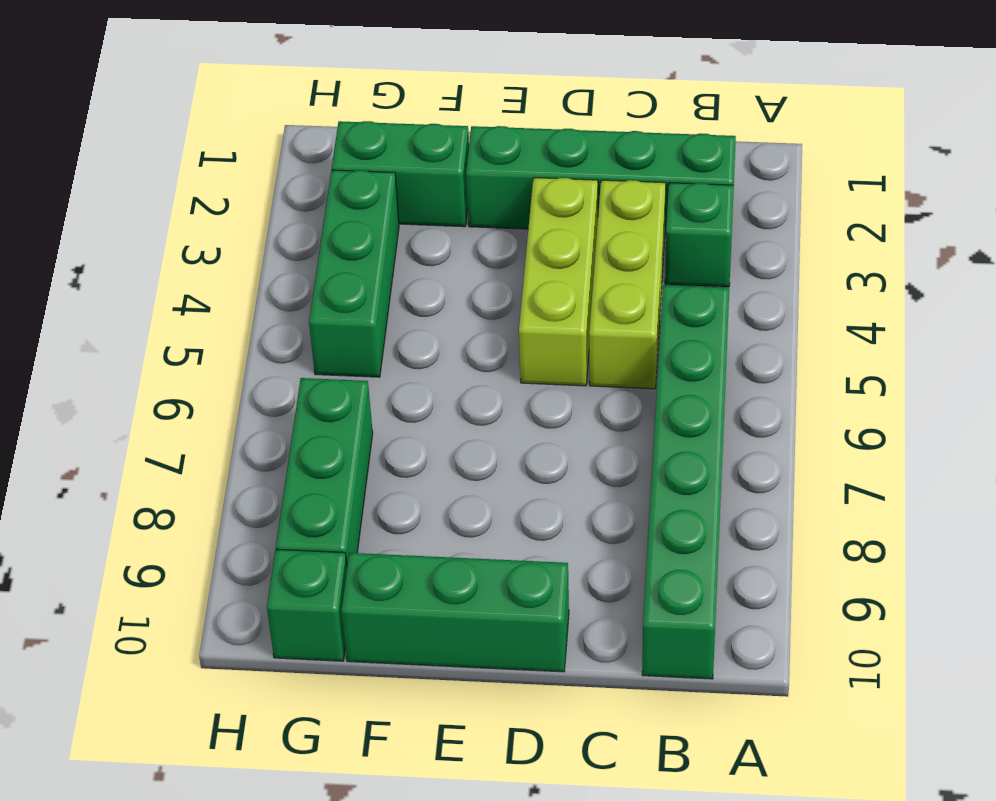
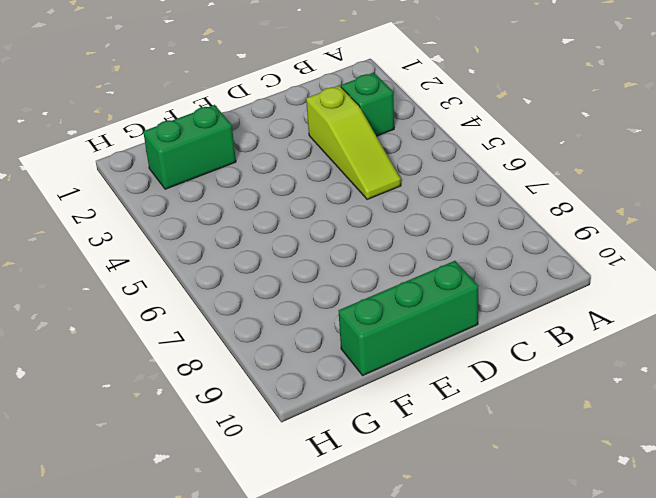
lime slope C3:C5 level 1 top 3 -> lime brick C3:C5 level 1
none -> green brick B2:E2 level 1
none -> green brick B5:B10 level 1

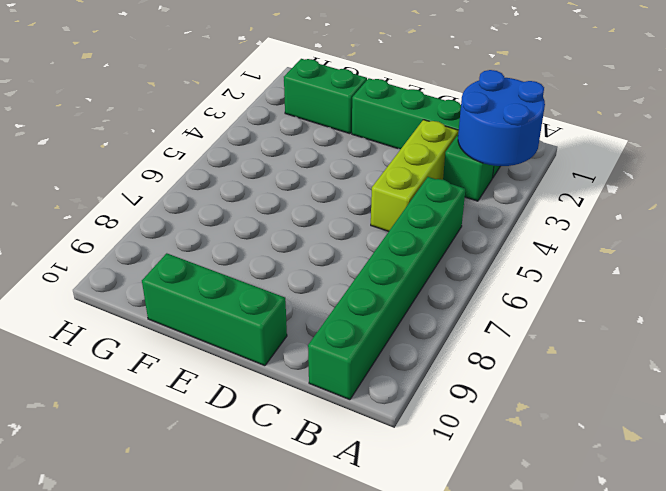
blue round brick A2:B3 level 2 -> none
none -> lime brick D3:D5 level 1
none -> green brick G3:G5 level 1

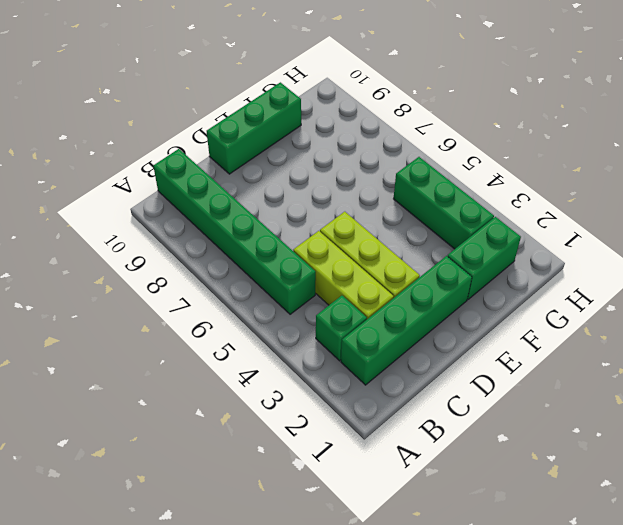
none -> green brick G7:G9 level 1
none -> green brick G10 level 1

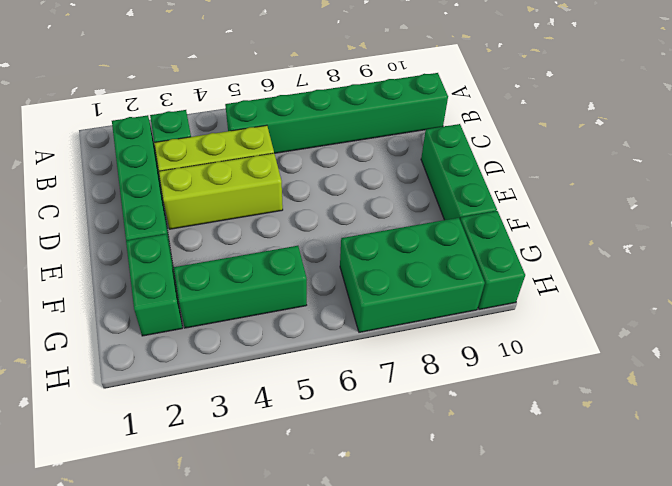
green brick G7:H9 level 1 -> green brick G7:G9 level 1
green brick G10:H10 level 1 -> green brick G10 level 1

